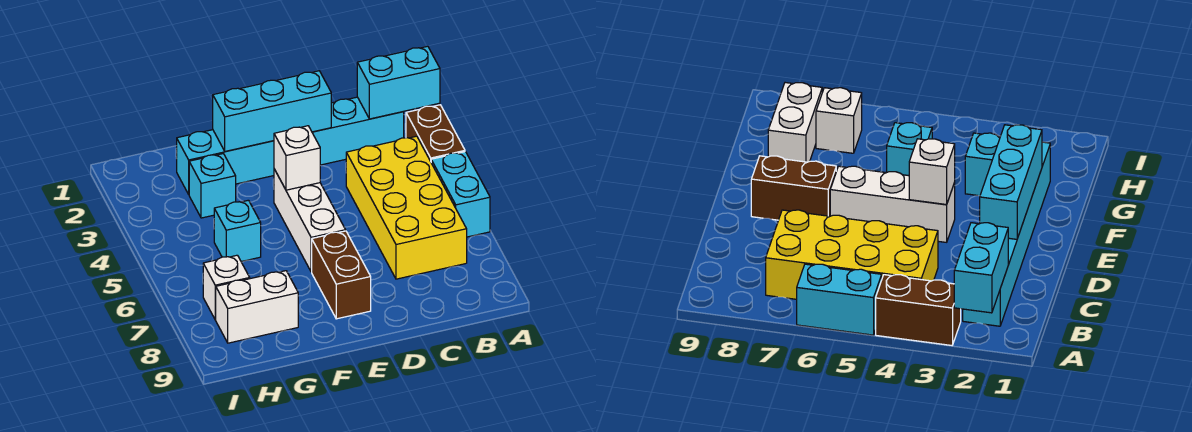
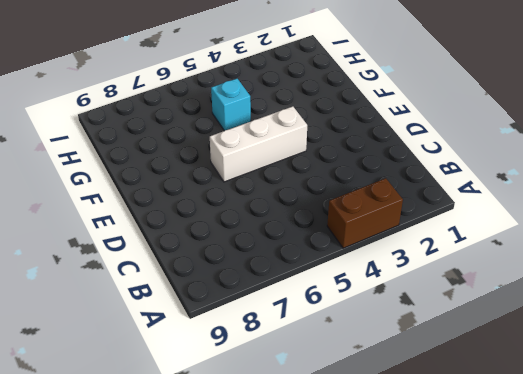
none -> cyan brick A5:A6 level 1
none -> cyan brick B2:G2 level 1
none -> yellow brick B4:C7 level 1

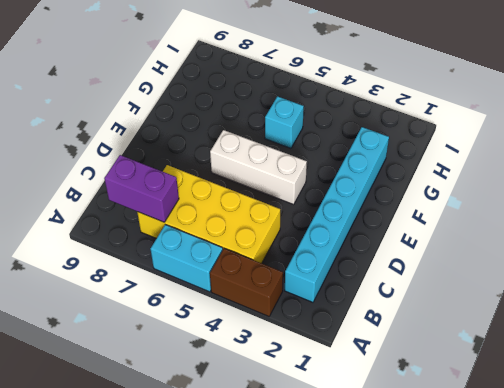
purple brick B7:B8 level 2 -> none
none -> brown brick E7:E8 level 1
none -> cyan brick G3 level 1
none -> white brick G8:H8 level 1

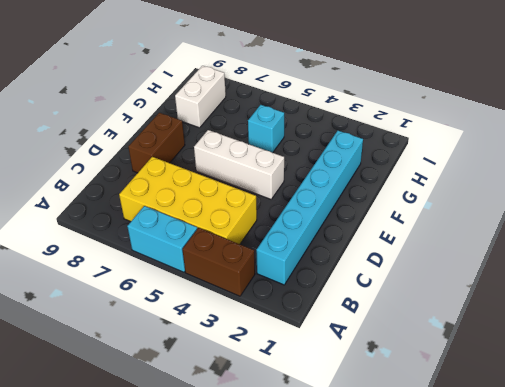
brown brick D8:E8 level 1 -> brown brick E7:E8 level 1
none -> cyan brick G3 level 1
none -> white brick H7 level 1
none -> cyan brick A2:B2 level 2

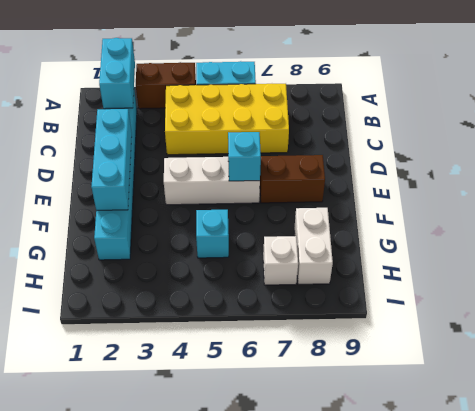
cyan brick E6 level 2 -> cyan brick G3 level 1
none -> white brick E4 level 2

